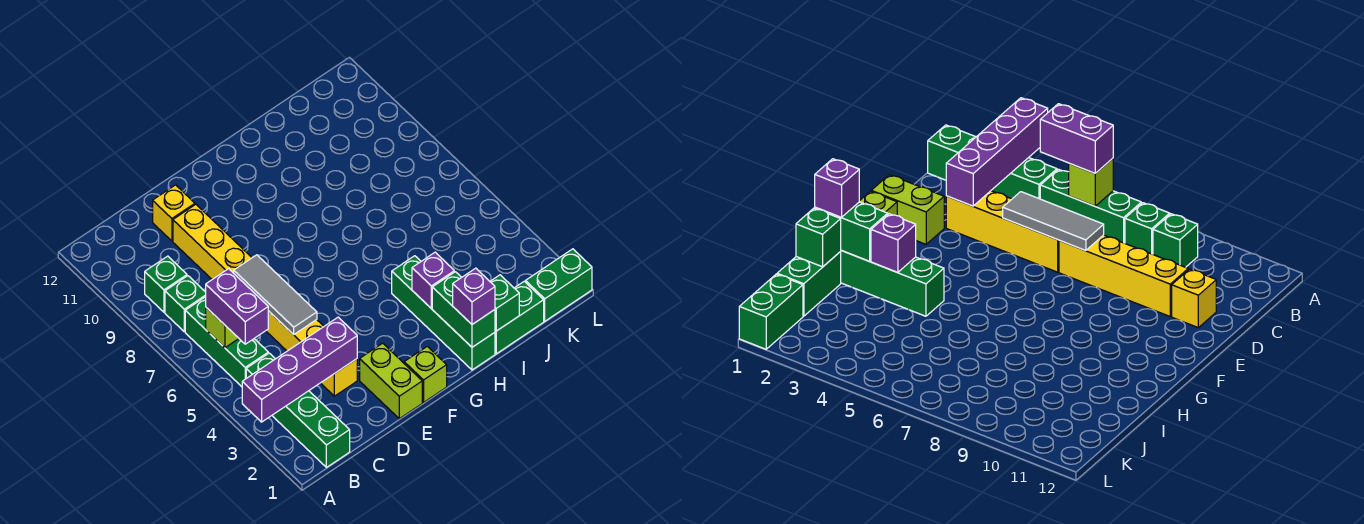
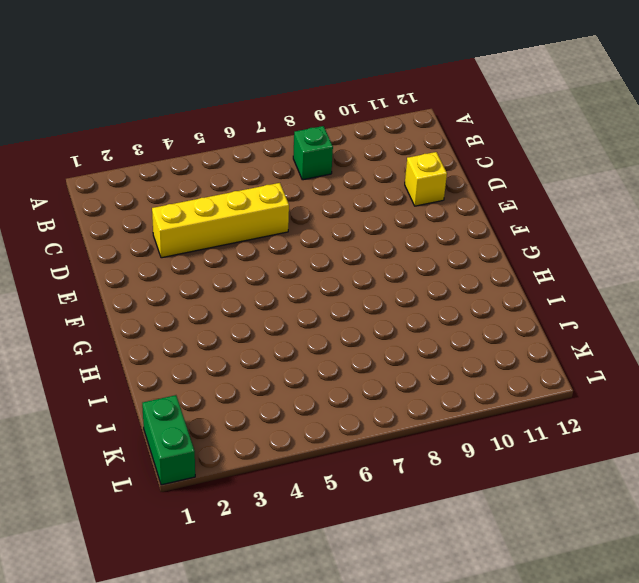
none -> green brick B1:B4 level 1
none -> green brick B5:B7 level 1
none -> green brick B9 level 1

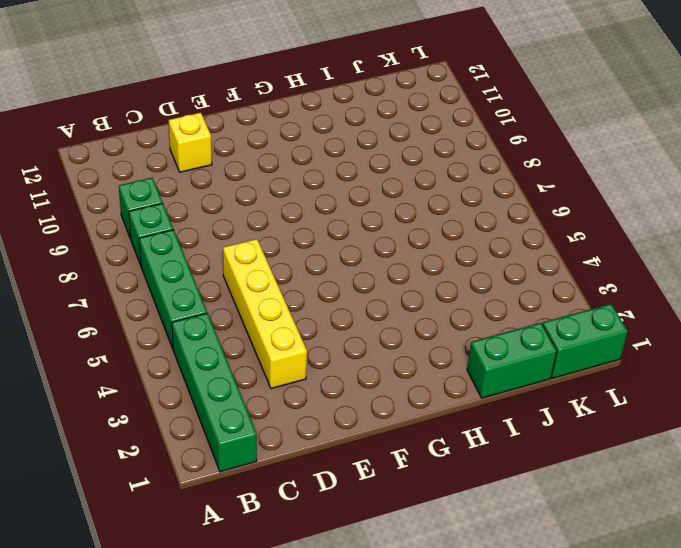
none -> yellow brick D7:D10 level 1
none -> lime brick E1:E2 level 1
none -> lime brick F1 level 1

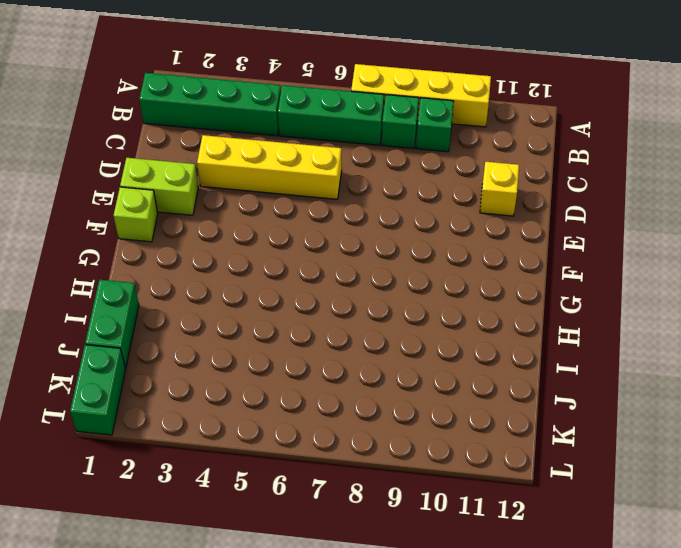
yellow brick A7:A10 level 1 -> yellow brick D7:D10 level 1
none -> green brick H1:H4 level 1
none -> purple brick A3:D3 level 2
none -> lime brick B6 level 2

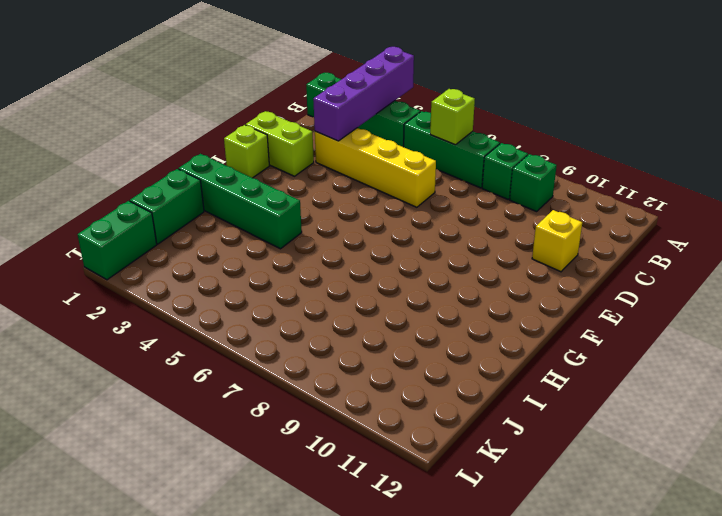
none -> yellow brick D7:D10 level 1
none -> grey tile D5:D7 level 2
none -> green brick H1:H2 level 2

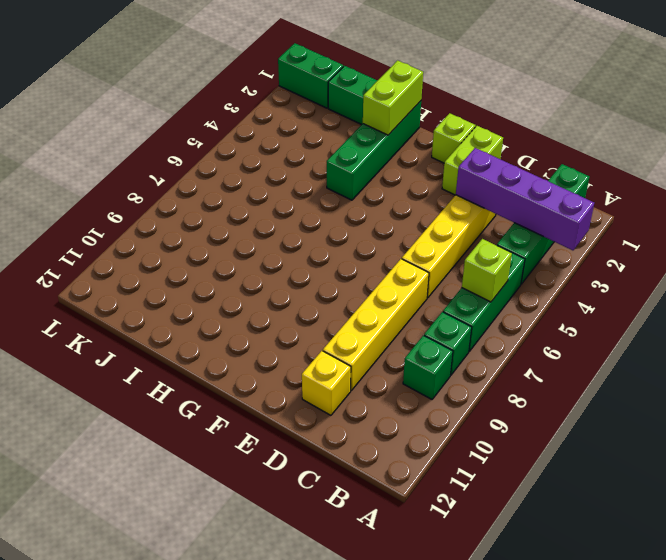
lime brick H1:H2 level 2 -> green brick H1:H2 level 2
none -> grey tile D5:D7 level 2
none -> purple brick H3 level 2
none -> green brick I1 level 2

